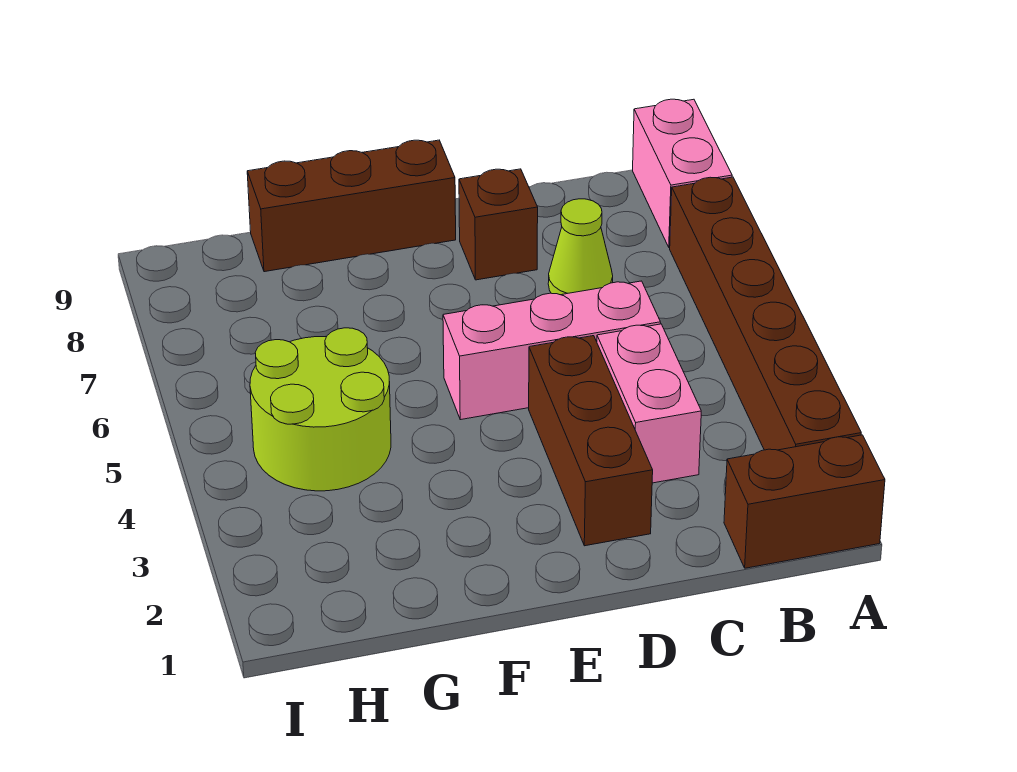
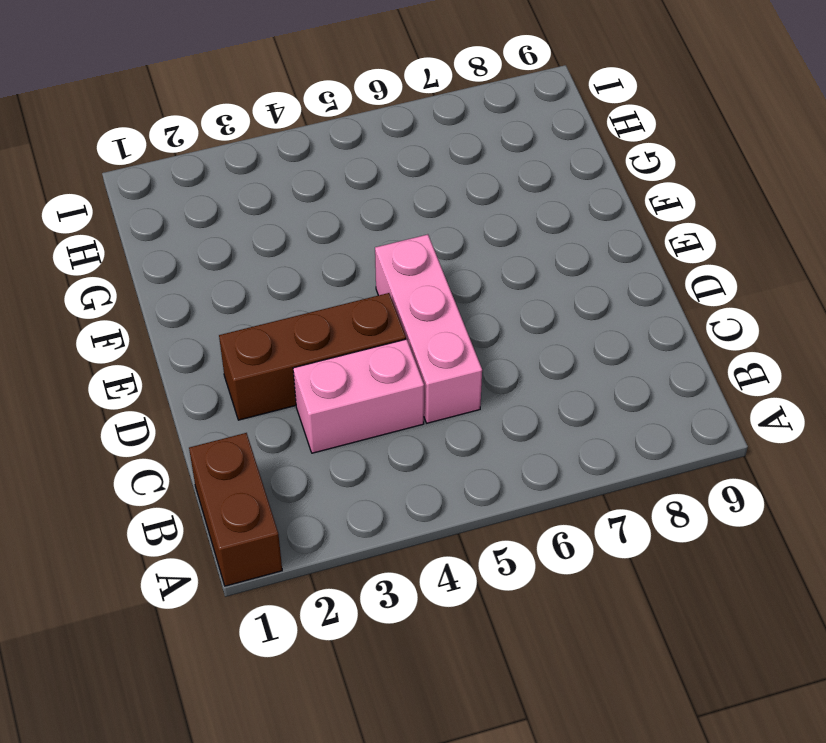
none -> brown brick A2:A7 level 1
none -> pink brick A8:A9 level 1

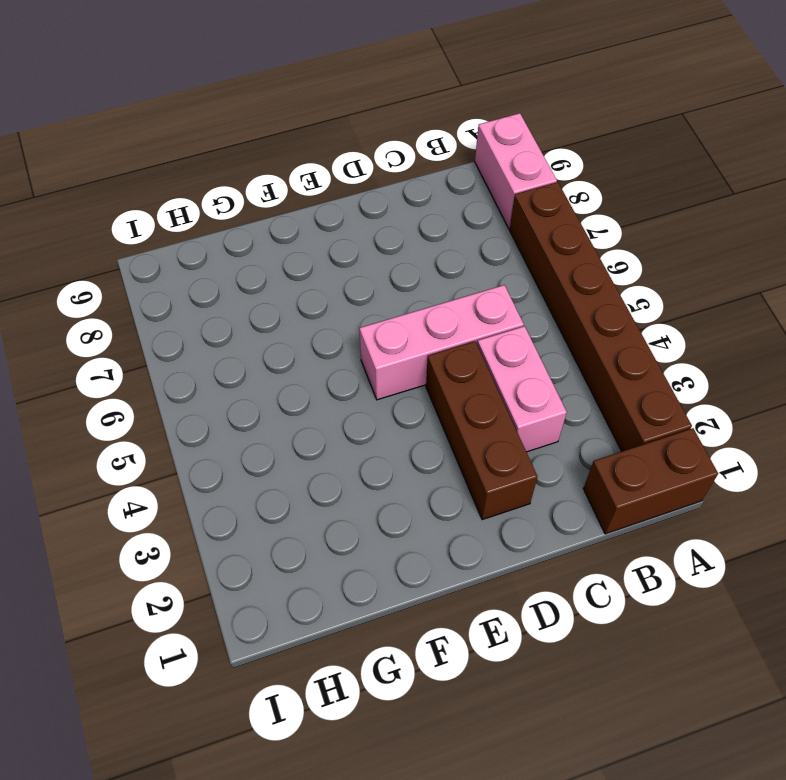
none -> lime cone C7 level 1
none -> brown brick D8 level 1

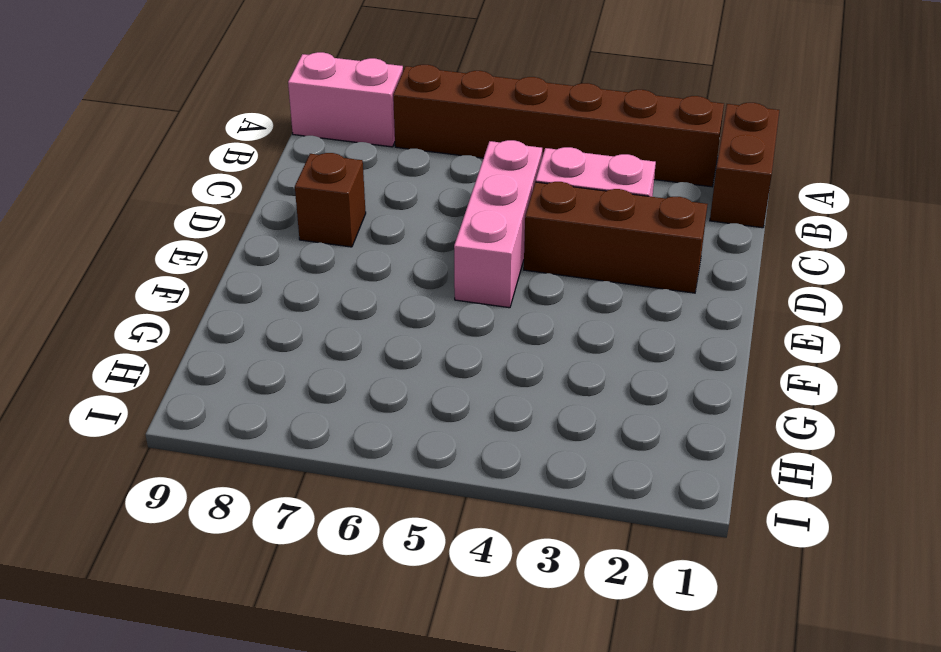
none -> lime cone C7 level 1
none -> brown brick E9:G9 level 1

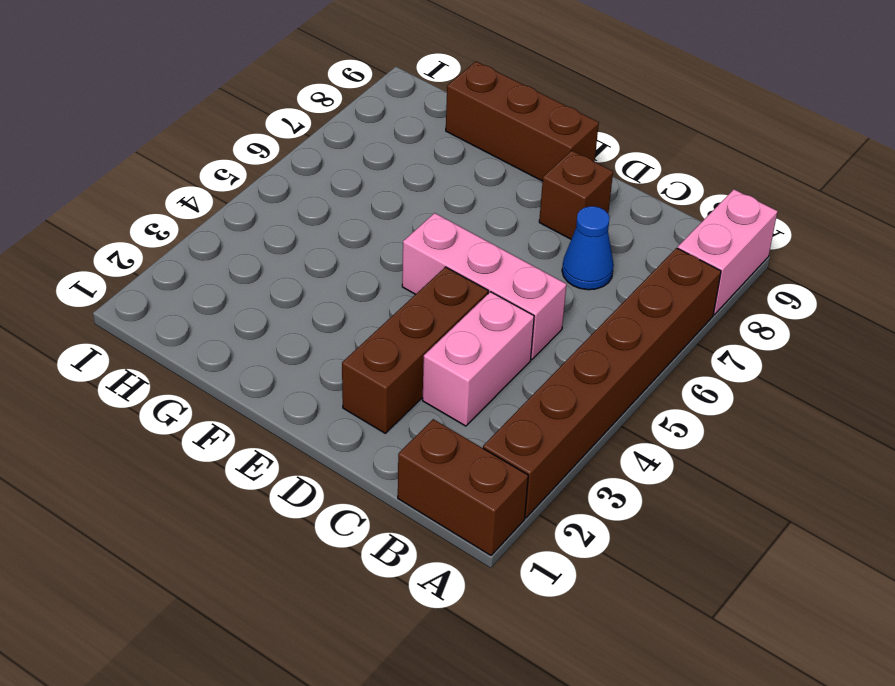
blue cone C7 level 1 -> lime cone C7 level 1
none -> lime round brick G4:H5 level 1

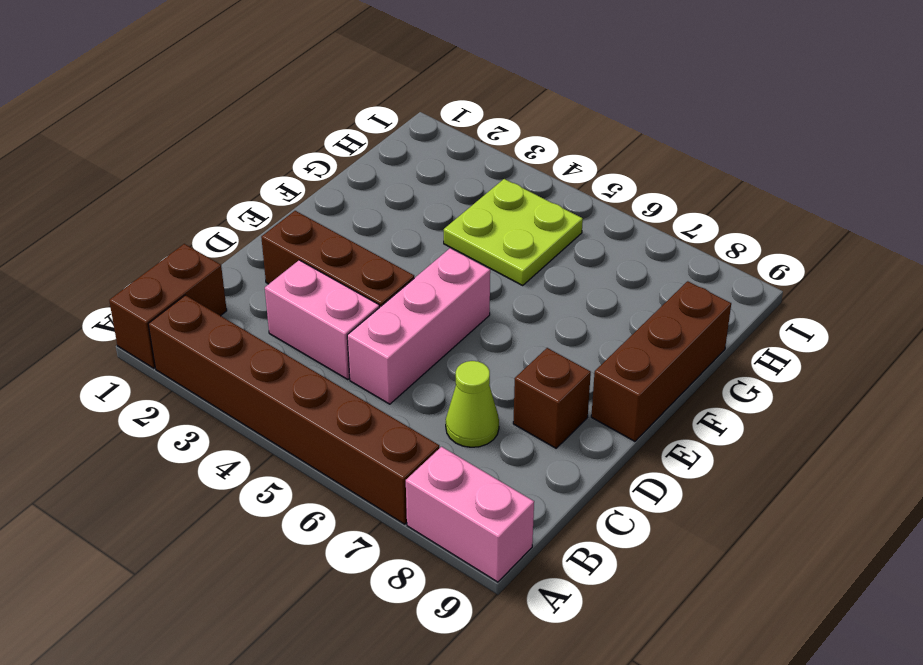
lime plate G4:H5 level 1 -> lime round brick G4:H5 level 1

